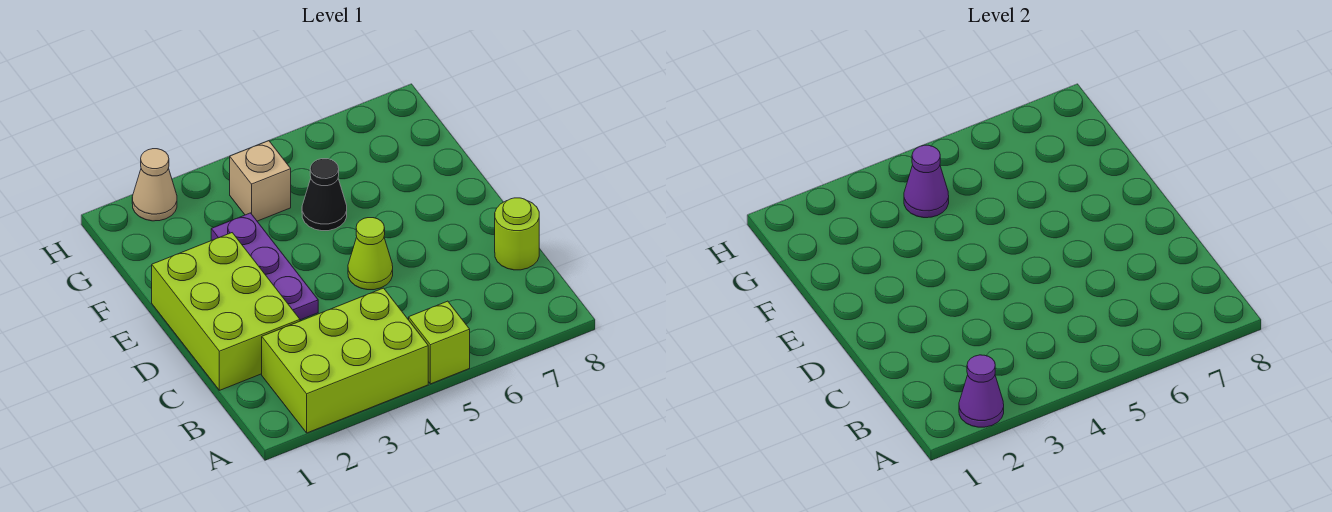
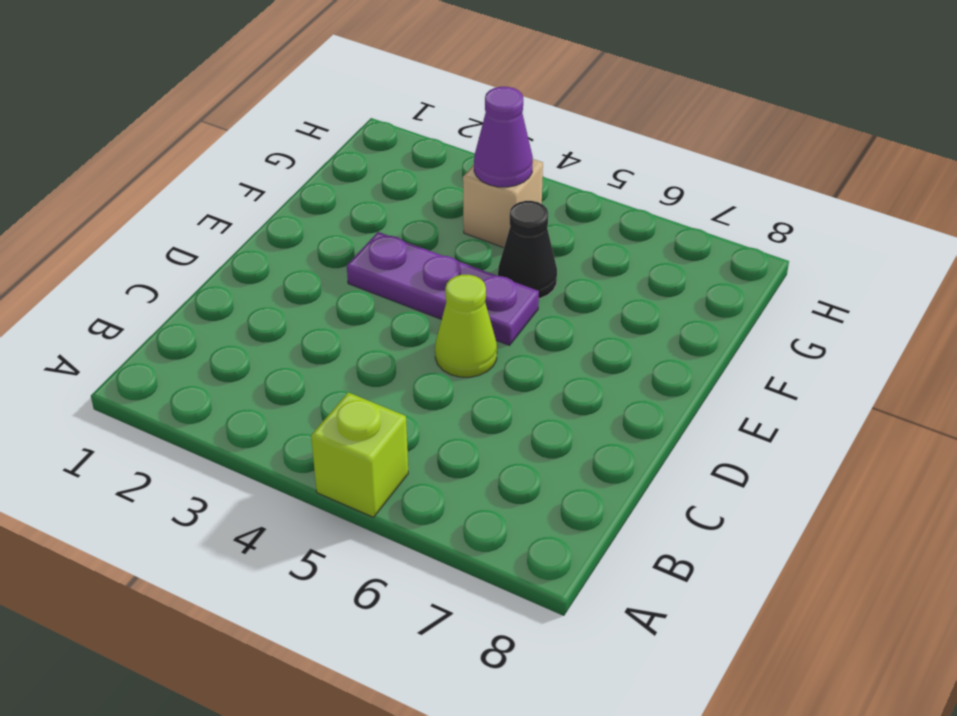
purple plate E3:E5 level 1 -> purple plate D3:F3 level 1
none -> lime brick A2:B4 level 1
none -> lime brick C1:E2 level 1

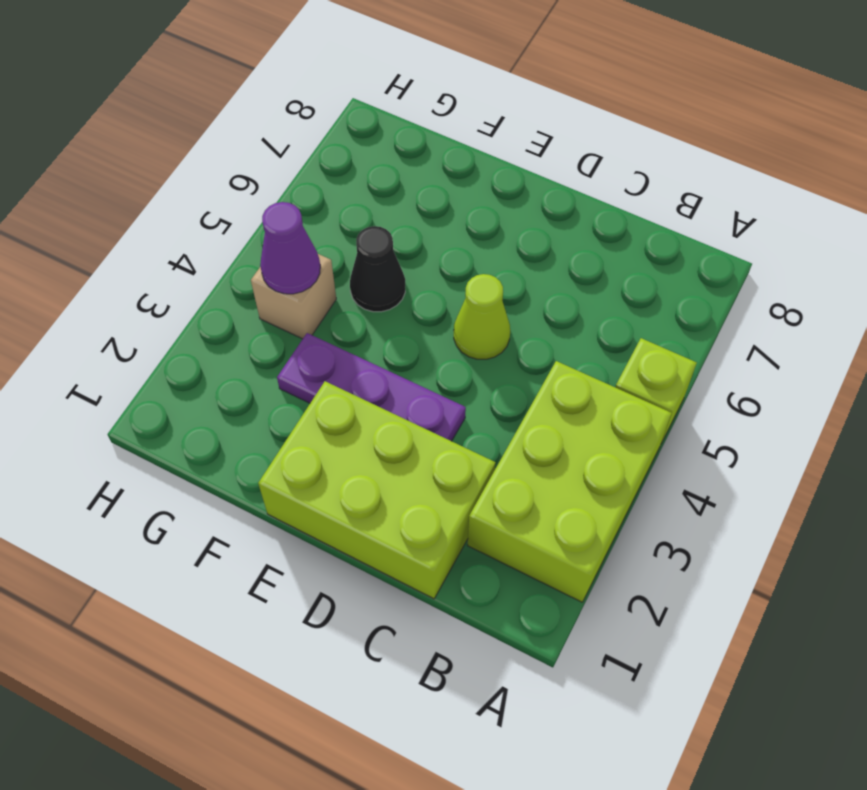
none -> lime round brick C8 level 1
none -> tan cone H2 level 1

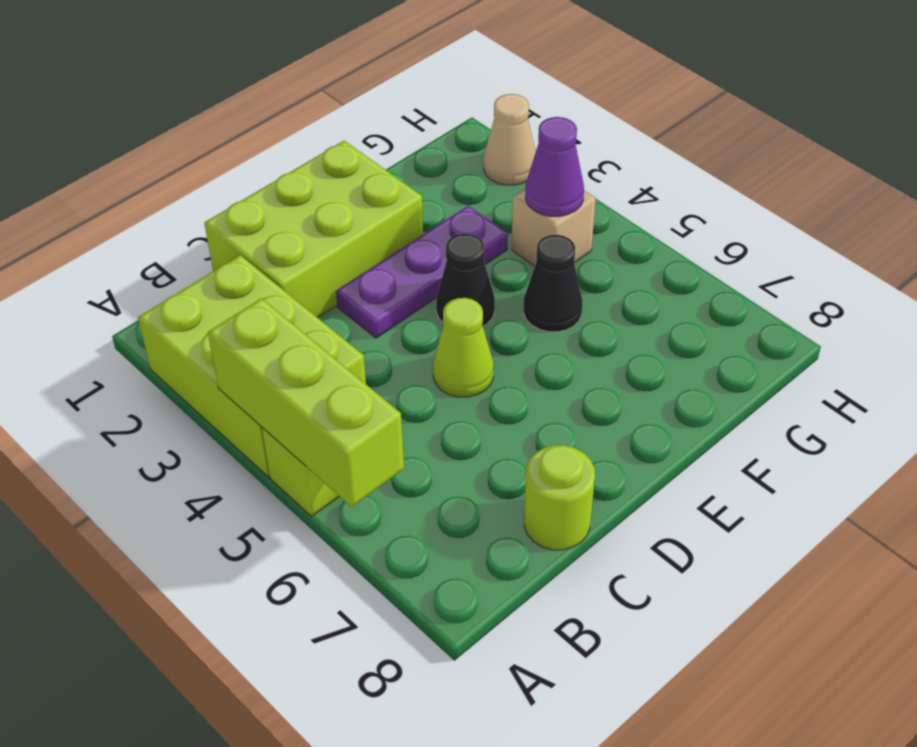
lime brick A4:A6 level 2 -> none
black cone E4 level 1 -> none
none -> purple cone A2 level 2

